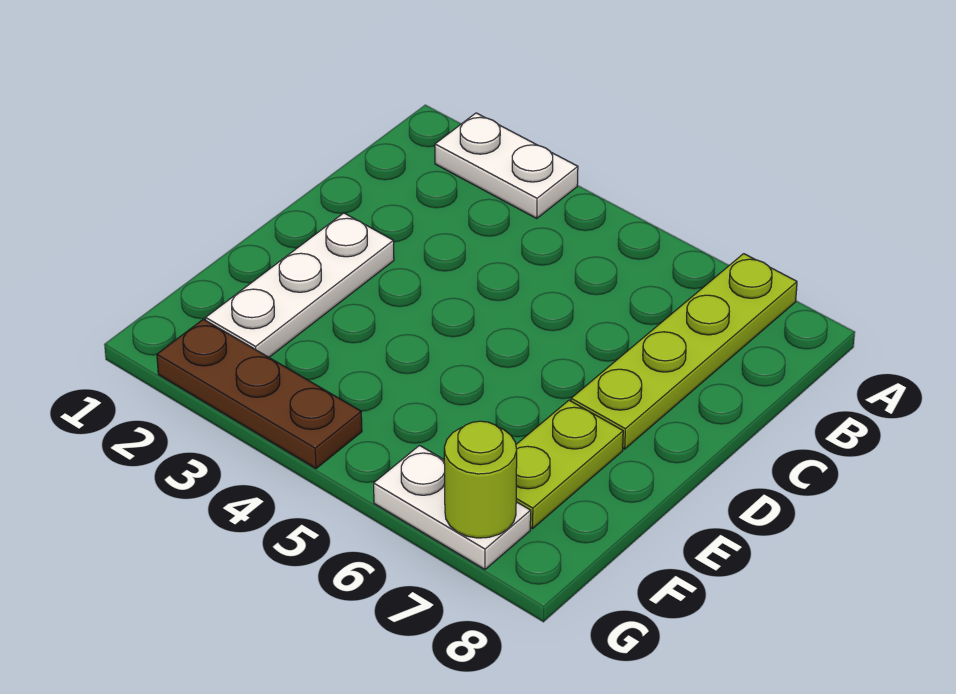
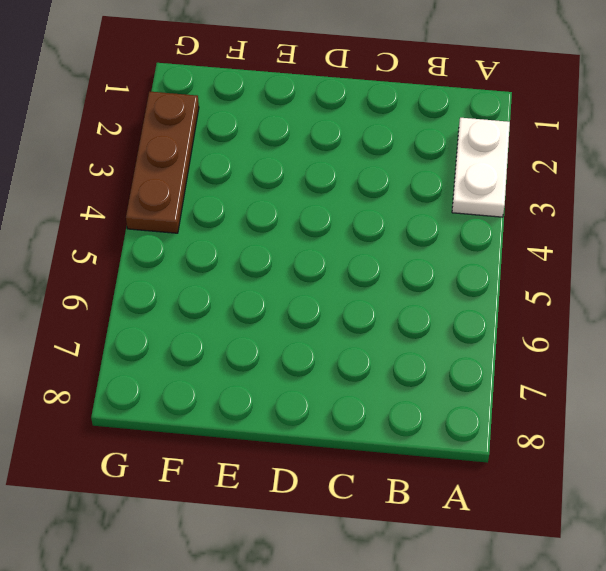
none -> lime plate A7:D7 level 1
none -> white plate D2:F2 level 1

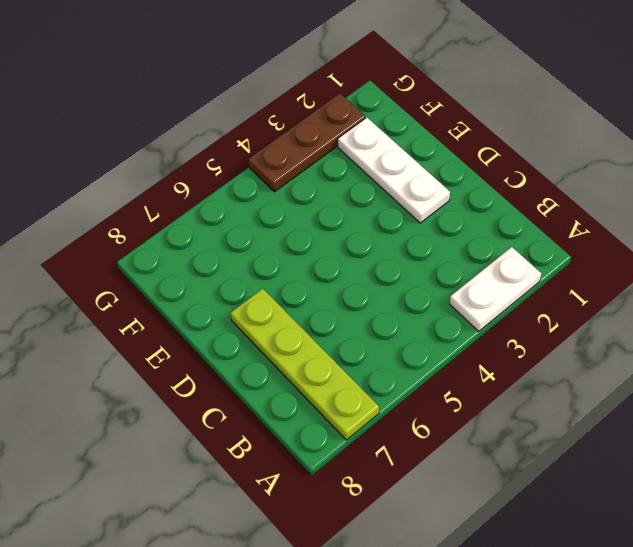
none -> lime plate E7:F7 level 1
none -> white plate G6:G7 level 1

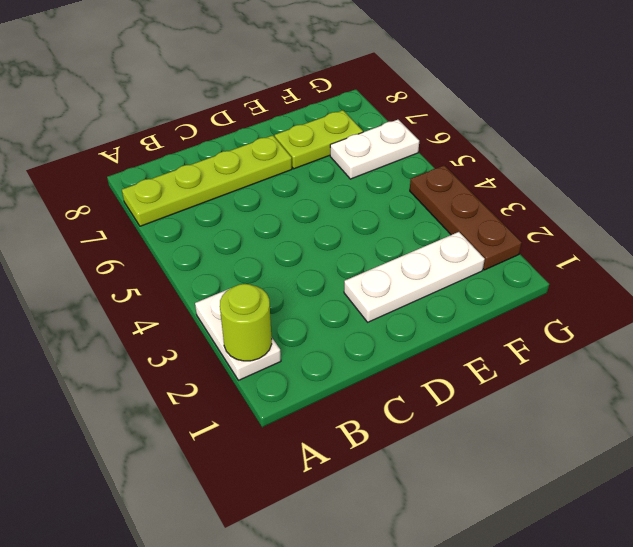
lime round brick A2 level 2 -> lime round brick G7 level 2
white plate F6:G6 level 1 -> white plate G6:G7 level 1

